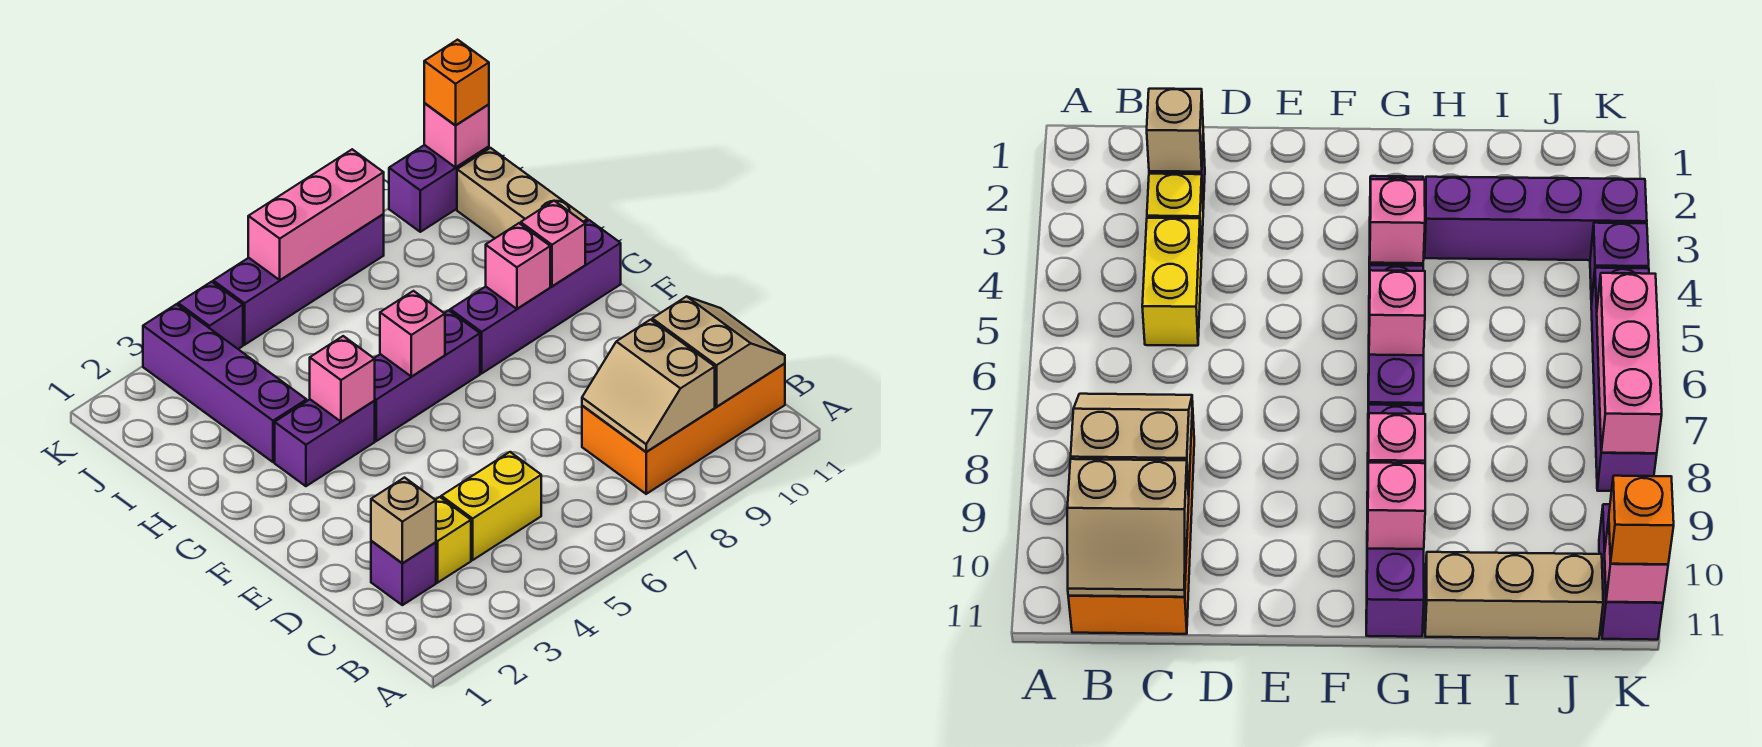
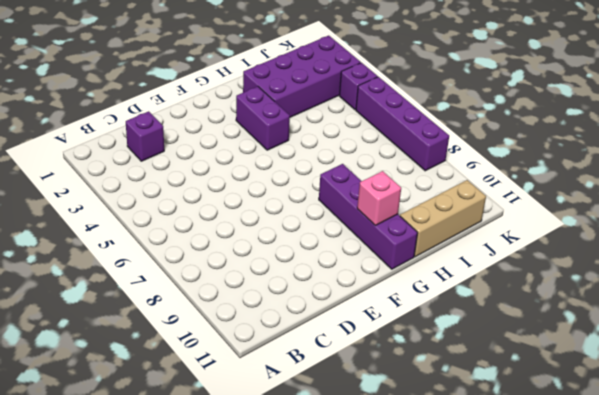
purple brick H2:K3 level 1 -> purple brick H3:K3 level 1
none -> orange brick B8:C11 level 1
none -> yellow brick C3 level 1
none -> yellow brick C4:C5 level 1

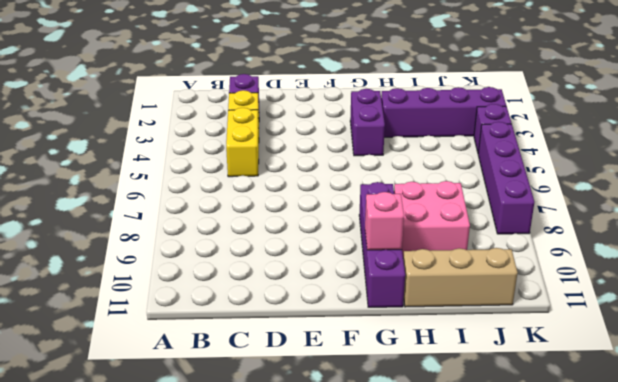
pink brick H8:I9 level 1 -> none
none -> orange brick B8:C11 level 1
none -> purple brick G5:G7 level 1
none -> purple brick K10:K11 level 1

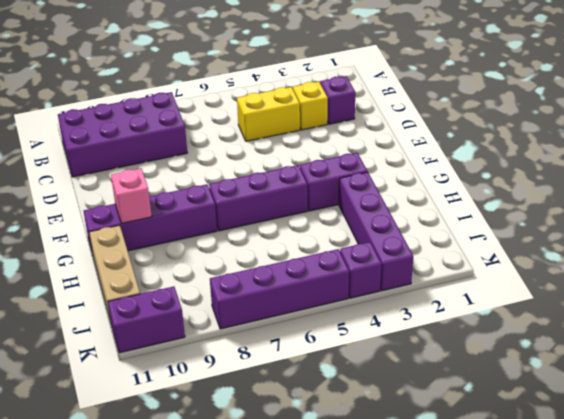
purple brick B8:C11 level 1 -> orange brick B8:C11 level 1
none -> tan slope B8:C9 level 2 top 9
none -> tan slope B10:C11 level 2 top 10
none -> tan brick C2 level 2

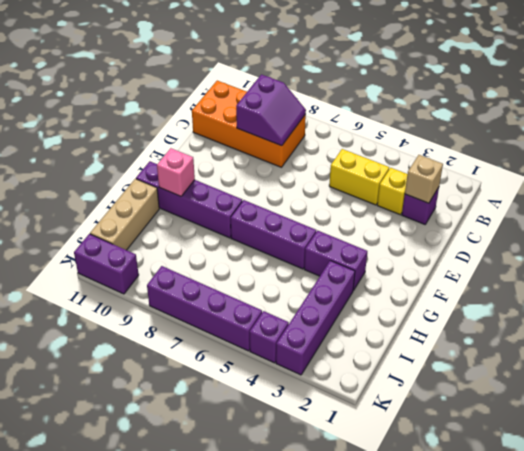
purple slope B8:C9 level 2 top 9 -> tan slope B8:C9 level 2 top 9
none -> tan slope B10:C11 level 2 top 10
none -> pink brick G4 level 2
none -> pink brick G6 level 2

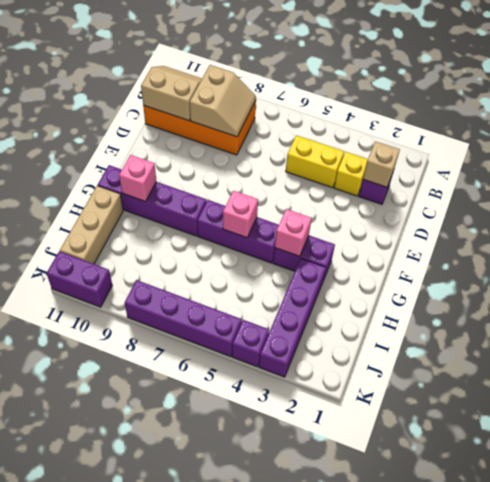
tan slope B10:C11 level 2 top C -> tan slope B10:C11 level 2 top 10
none -> pink brick G9 level 2
none -> pink brick K6:K8 level 2
none -> pink brick K11 level 2

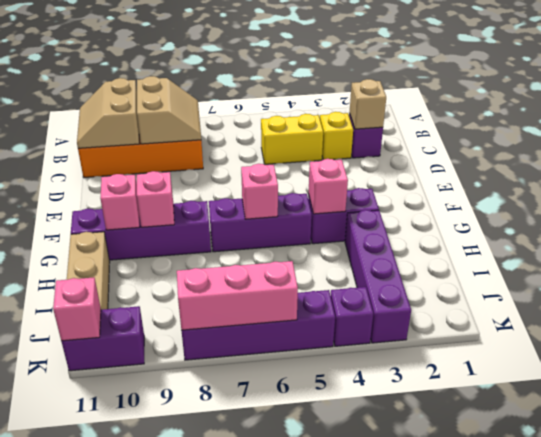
none -> orange brick K11 level 3

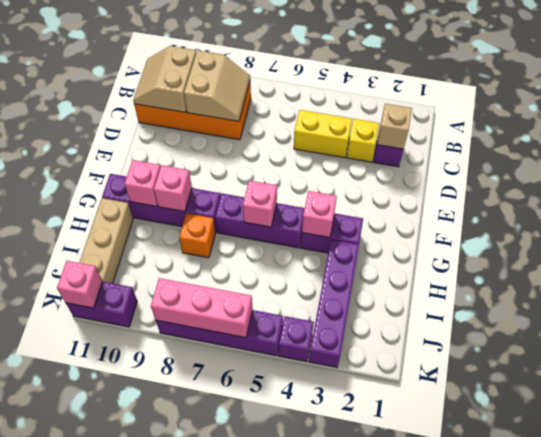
orange brick H8 level 1 -> orange brick K11 level 3

